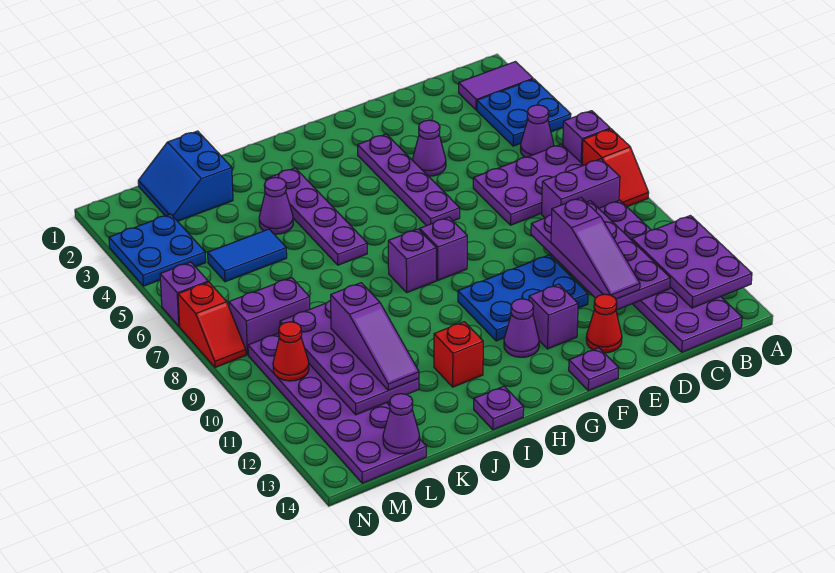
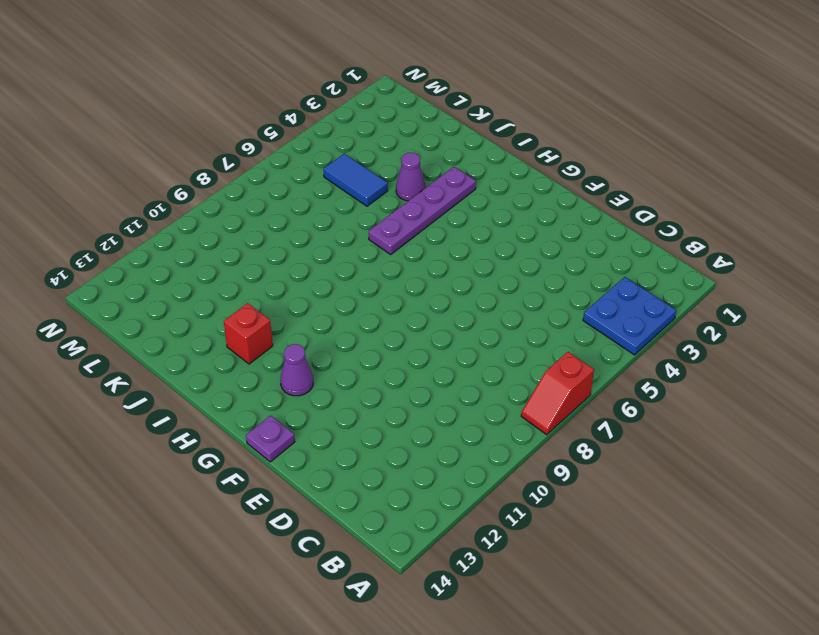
none -> purple tile A2:B2 level 1
none -> purple brick A6 level 1
none -> purple cone B5 level 1
none -> purple plate B6:D7 level 1

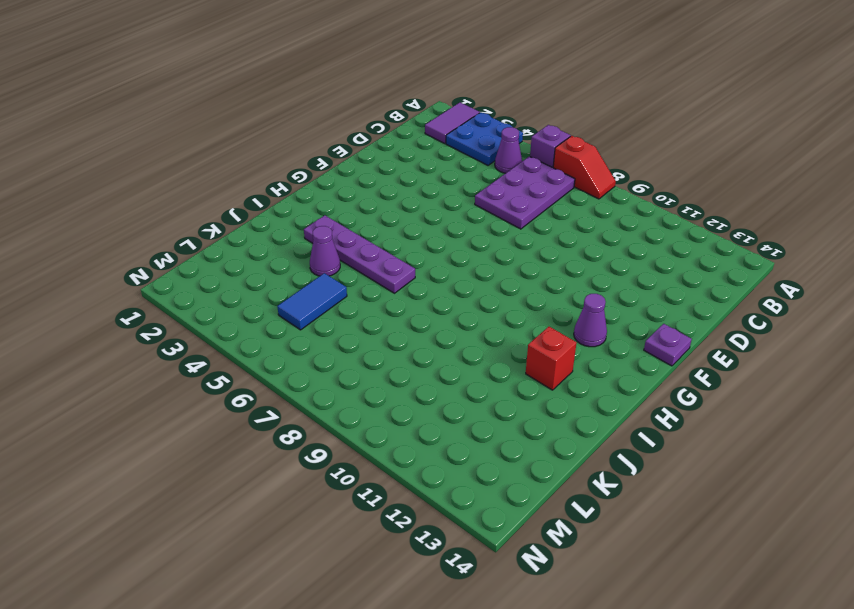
none -> purple brick B8:C8 level 1
none -> purple plate B9:C14 level 1
none -> purple cone E4 level 1
none -> blue plate E10:G11 level 1

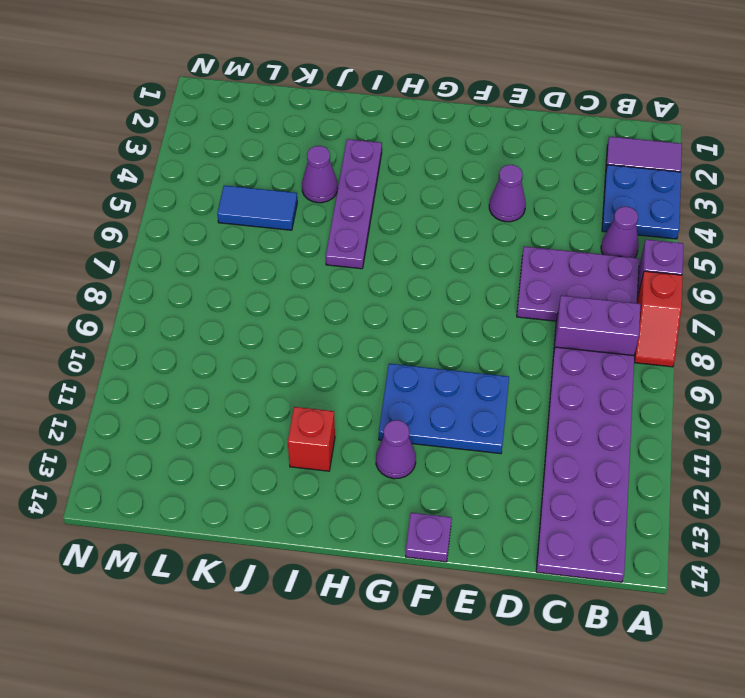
none -> red cone E13 level 1
none -> purple plate F3:F6 level 1
none -> purple brick F12 level 1
none -> purple brick G8 level 1

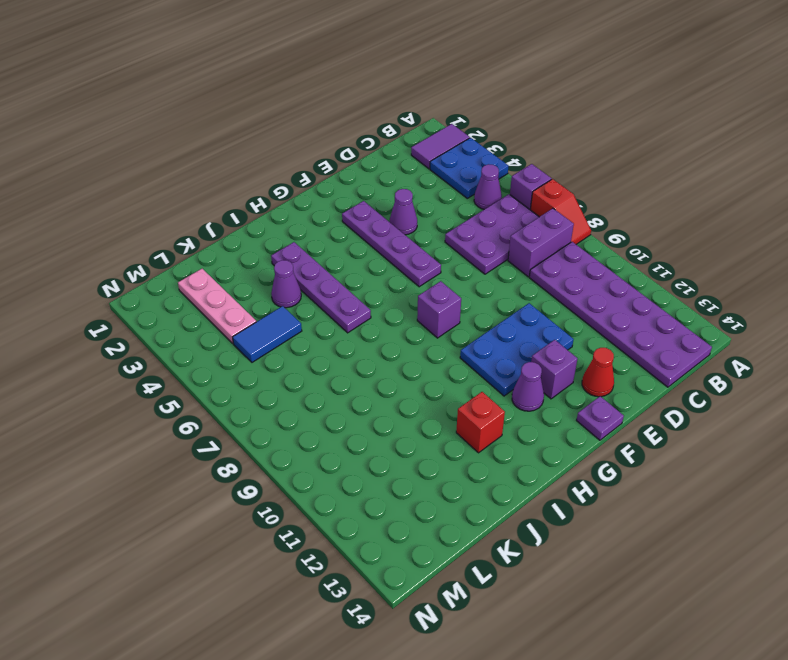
pink plate L2:L4 level 1 -> blue slope K1:L2 level 1 top K
none -> purple brick H8 level 1
none -> purple plate I14 level 1
none -> purple brick L8:M8 level 1
none -> purple plate L9:M14 level 1

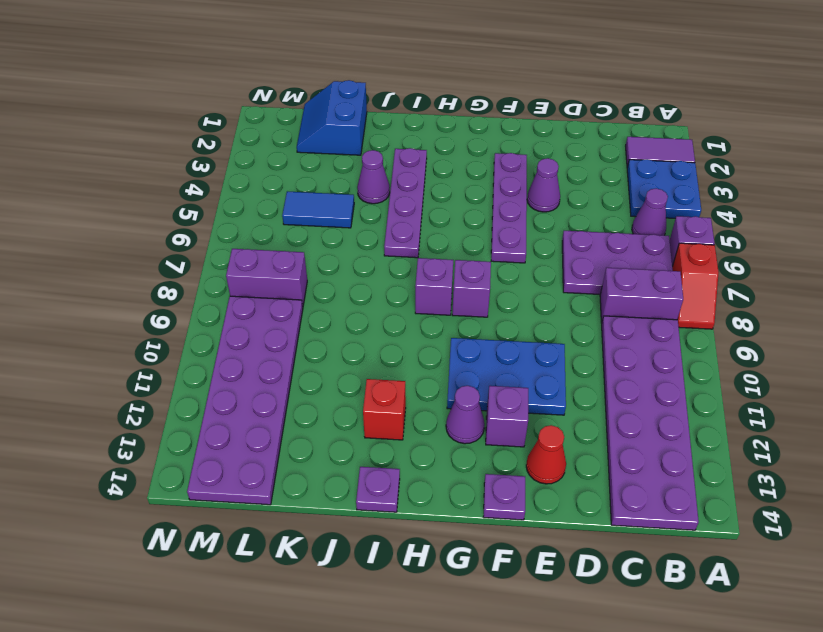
none -> blue plate M3:N4 level 1
none -> purple brick N6 level 1
none -> red slope N7:N8 level 1 top 7
none -> purple plate A11:B13 level 2

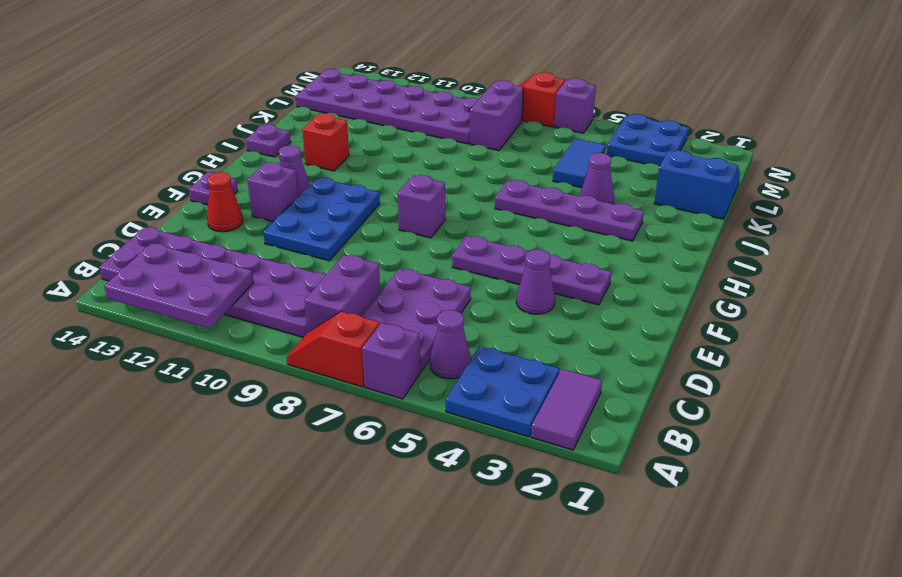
none -> purple brick H8 level 1
none -> purple plate C9:D12 level 2
none -> purple plate K9:L12 level 2
none -> purple cone L14 level 2

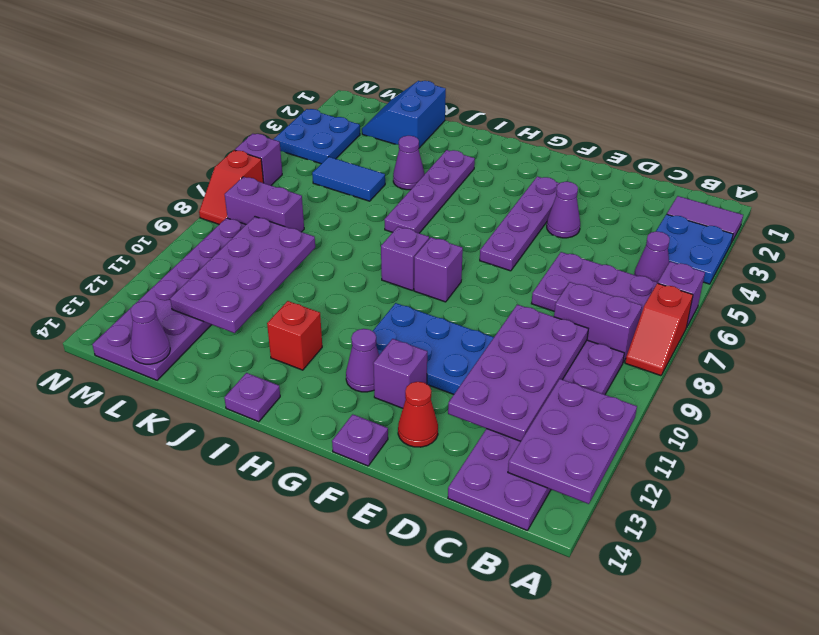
none -> red cone M10 level 2
none -> purple slope D10:D12 level 3 top 10
none -> purple slope K10:K12 level 3 top 10

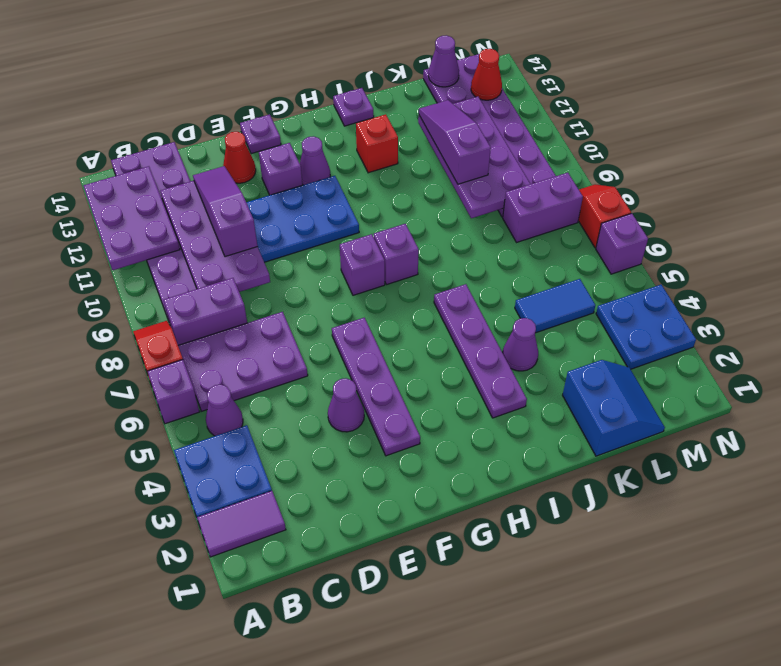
red cone M13 level 2 -> red cone M10 level 2

